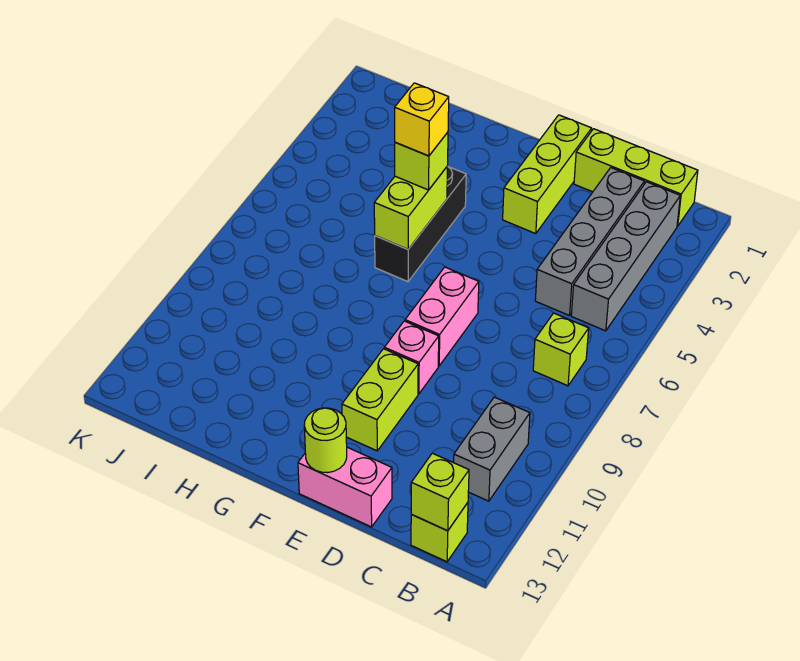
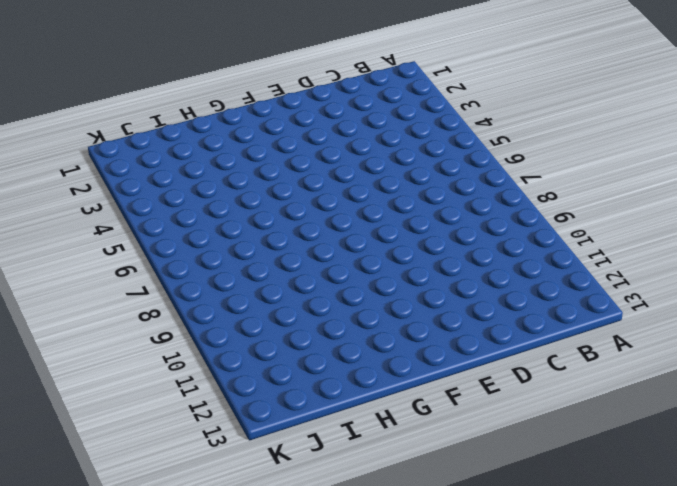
none -> lime brick B1:D1 level 1
none -> grey brick B2:B5 level 1
none -> lime brick B7 level 1

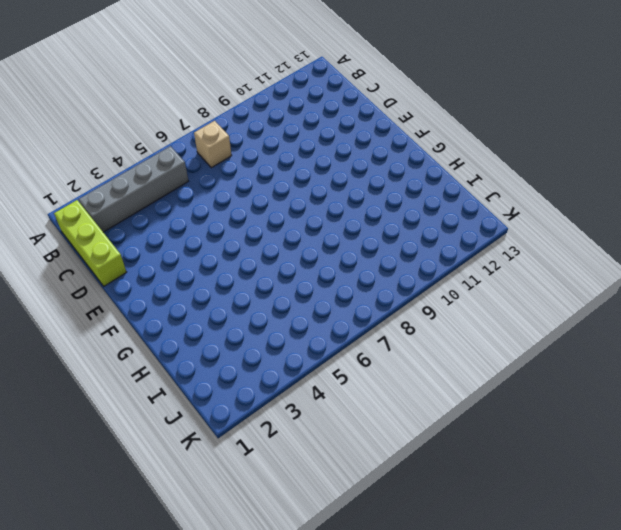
tan brick B7 level 1 -> lime brick B7 level 1
none -> grey brick B10:B11 level 1
none -> lime brick B13 level 1
none -> grey brick C2:C5 level 1

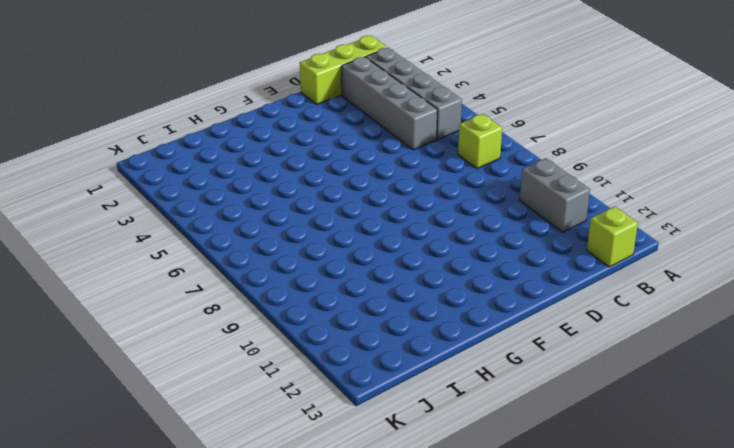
none -> pink brick D13:E13 level 1
none -> lime brick E1:E3 level 1
none -> pink brick E7:E8 level 1

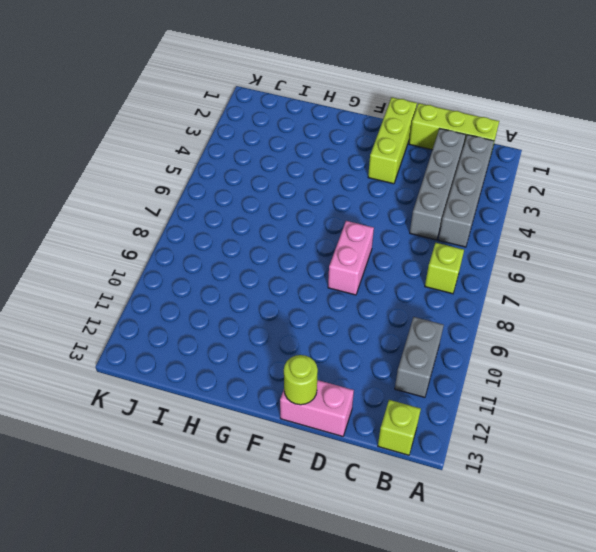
none -> pink brick E9 level 1
none -> lime brick E10:E11 level 1
none -> black brick G4:G6 level 1

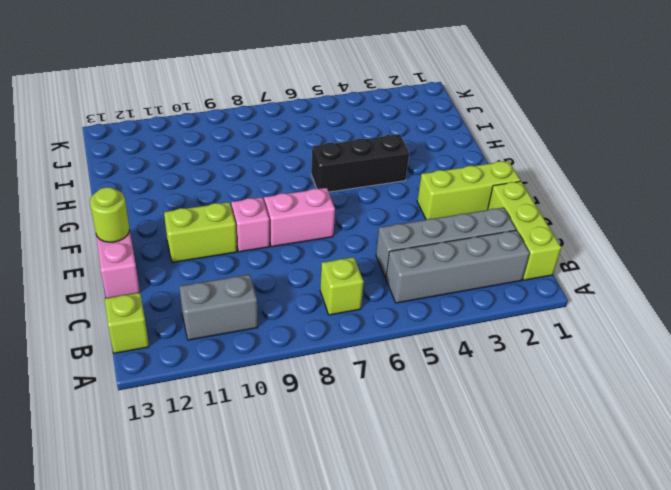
none -> lime brick B13 level 2
none -> lime brick G5:G6 level 2
none -> lime brick G5 level 3

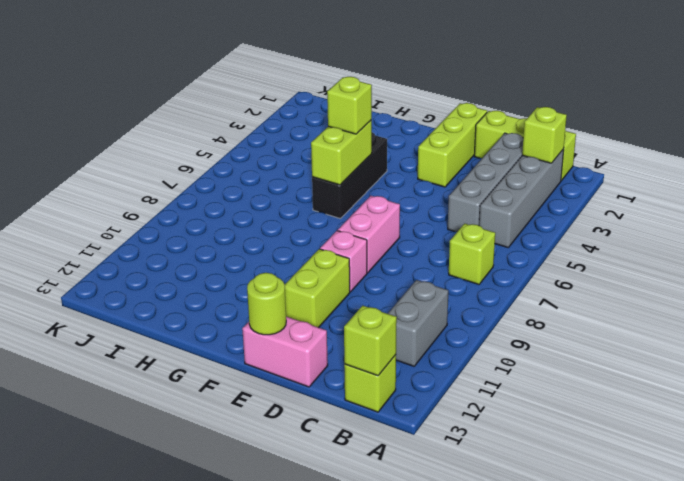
lime brick B2 level 2 -> none
none -> yellow brick G5 level 4

